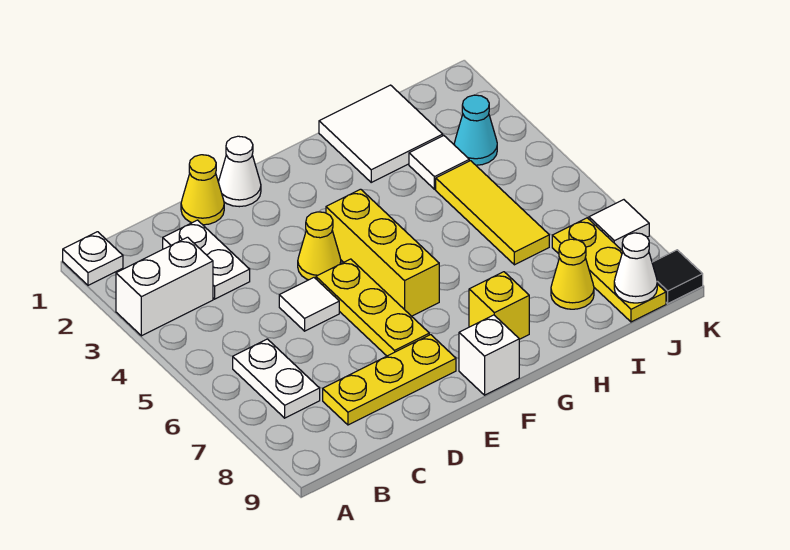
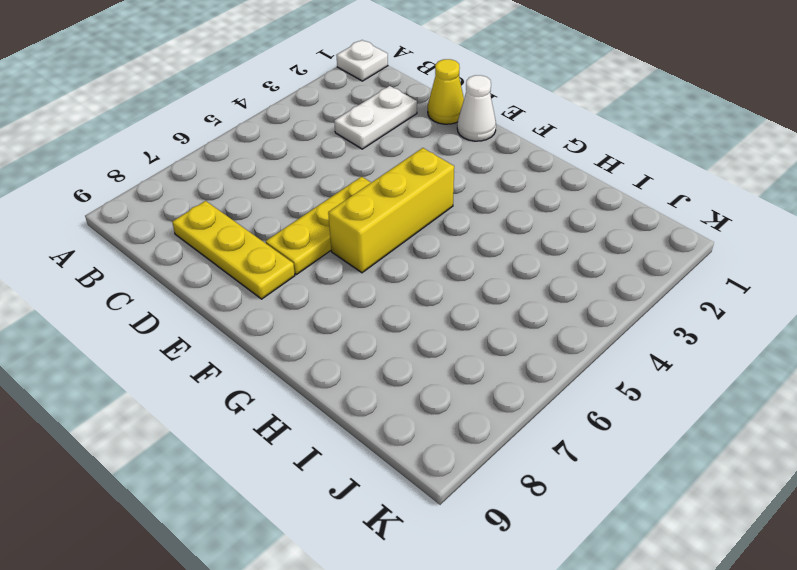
none -> white brick A3:B3 level 1
none -> white plate B6:B7 level 1
none -> white tile D5 level 1

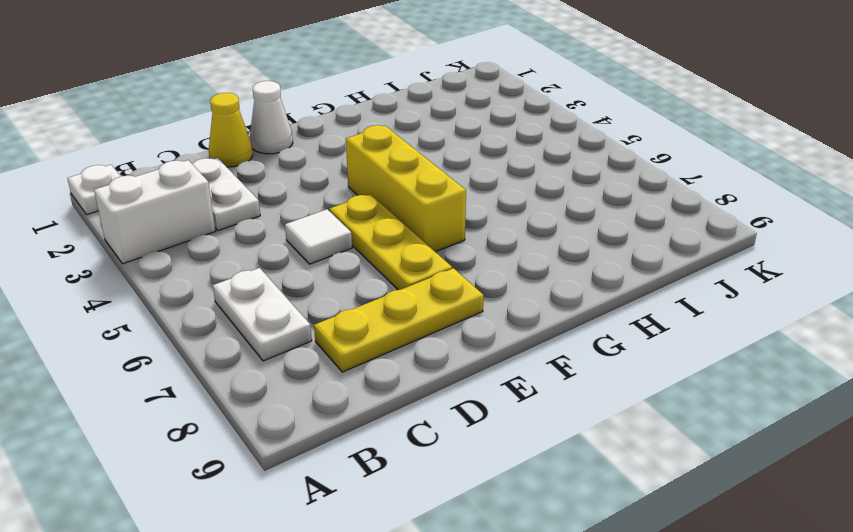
none -> yellow cone E4 level 1
none -> white brick F9 level 1
none -> yellow brick G8 level 1

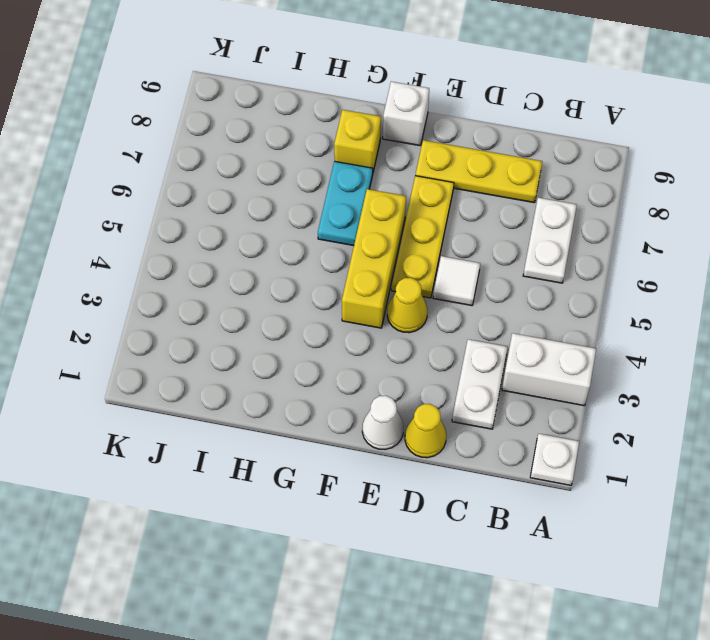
cyan plate G6:G7 level 1 -> none
none -> white tile H1:I2 level 1
none -> white tile I3 level 1
none -> yellow tile I4:I6 level 1

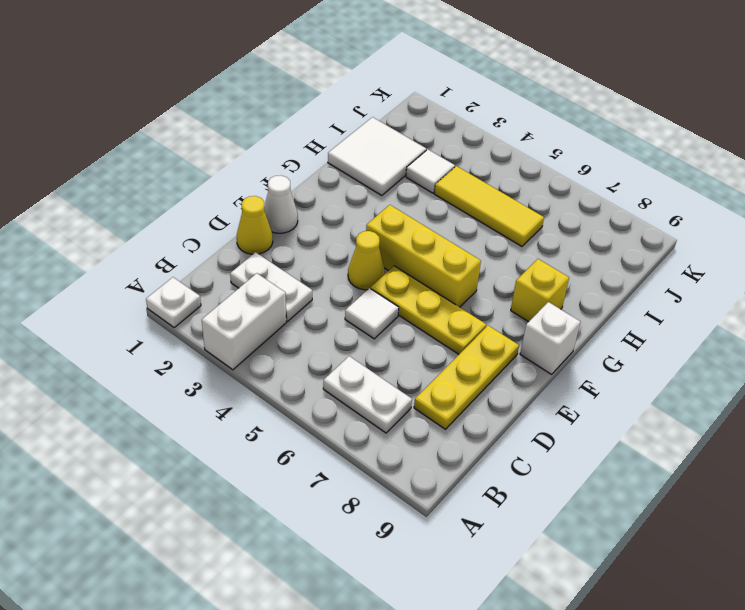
none -> yellow cone I8 level 1
none -> cyan cone J3 level 1
none -> yellow plate J7:J9 level 1

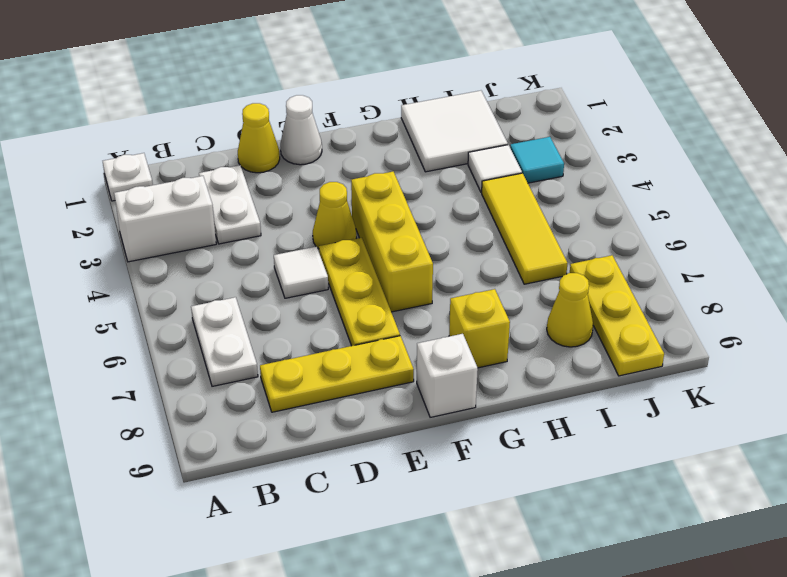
cyan tile J3 level 1 -> cyan cone J3 level 1
none -> white tile K7 level 1
none -> black tile K9 level 1
none -> white cone J9 level 2

